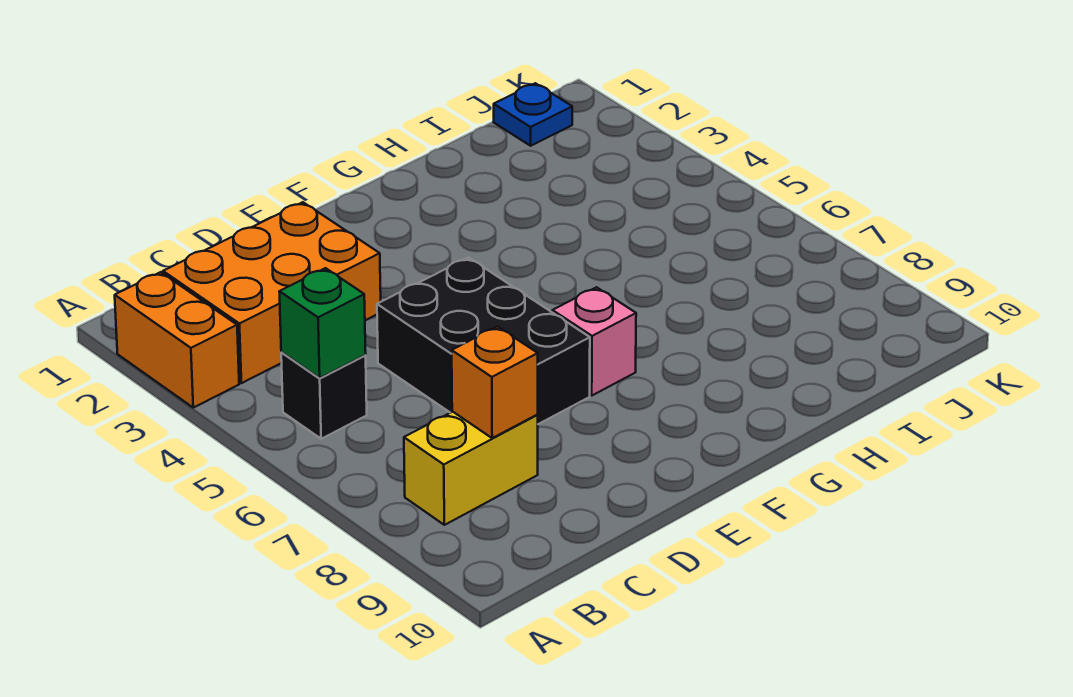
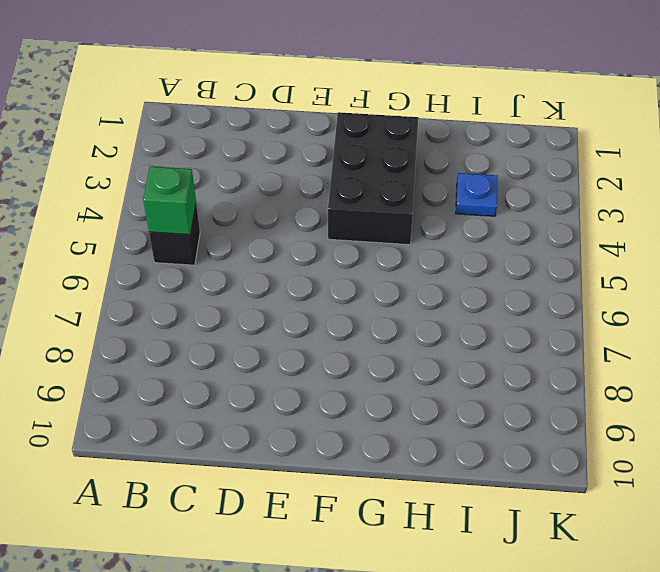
black brick F2:G4 level 1 -> black brick D5:E7 level 1
blue plate I3 level 1 -> blue plate J1 level 1
none -> orange brick A2:A3 level 1
none -> orange brick B2:D3 level 1

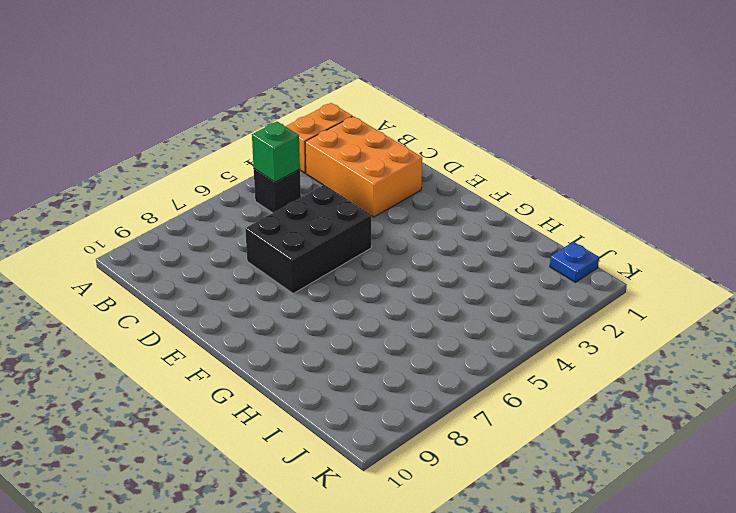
none -> yellow brick B8:C8 level 1
none -> pink brick F7 level 1

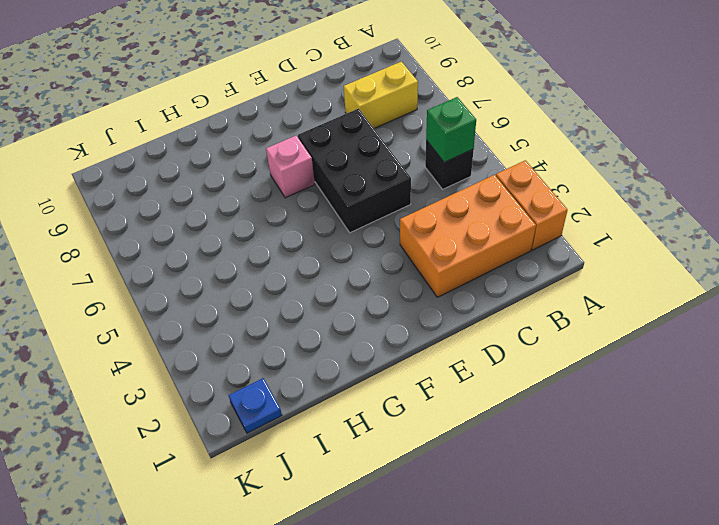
none -> orange brick C8 level 2

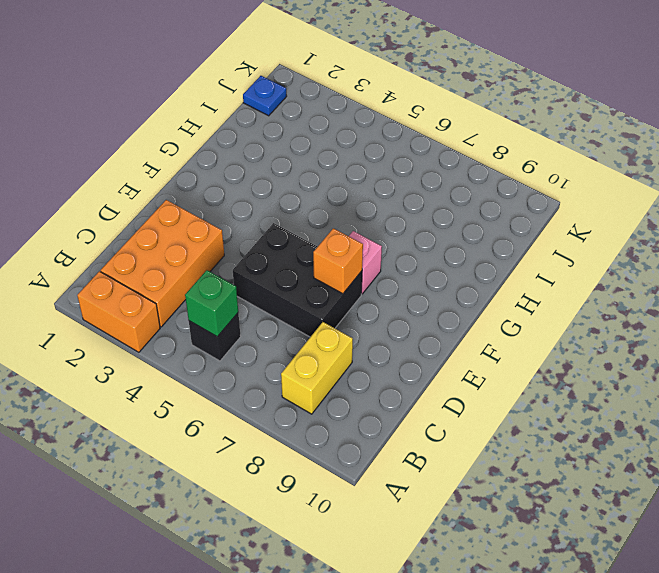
orange brick E7 level 2 -> orange brick C8 level 2

